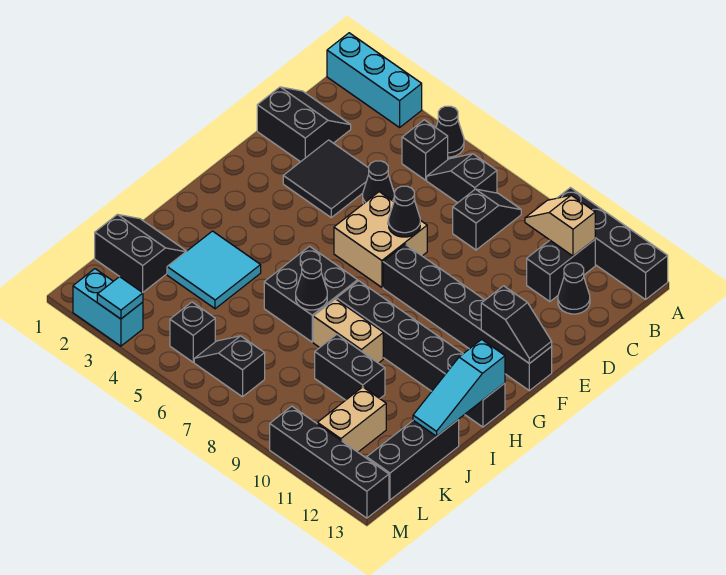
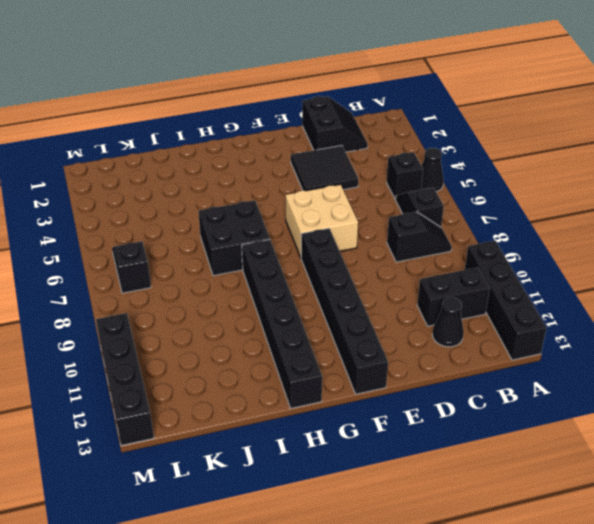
none -> cyan brick A1:A3 level 1
none -> black cone D5 level 1
none -> cyan tile I3:J4 level 1
none -> tan brick I8:I9 level 1

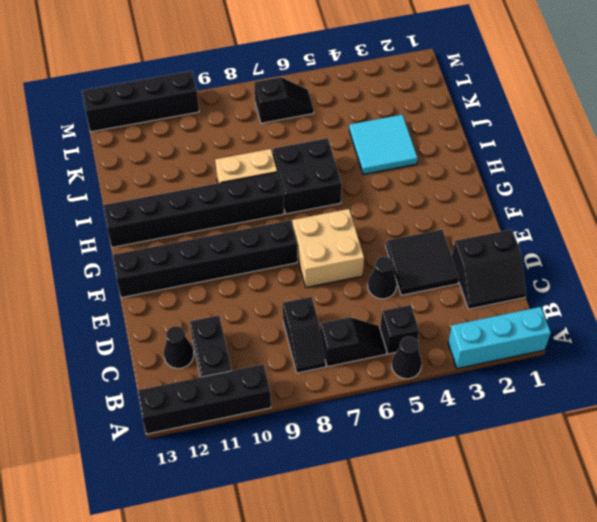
none -> black slope J1:K2 level 1 top K
none -> black brick J9:J10 level 1
none -> black brick J13:L13 level 1
none -> tan brick K11:L11 level 1

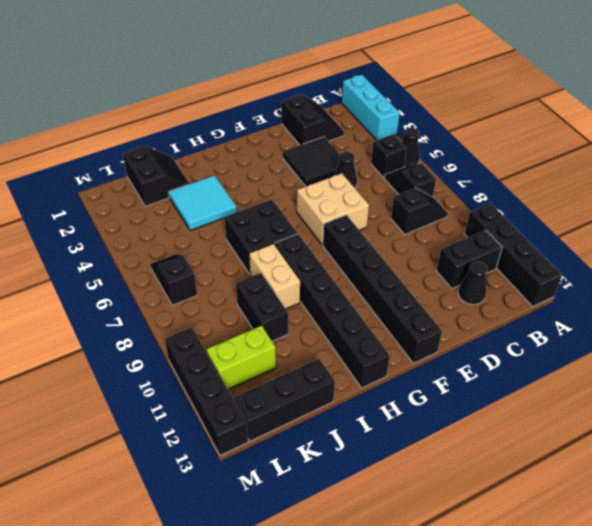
lime brick K11:L11 level 1 -> tan brick K11:L11 level 1
none -> black brick L5 level 1
none -> cyan brick M2:M3 level 1
none -> tan slope B10:B11 level 2 top 11
none -> black cone E7 level 2

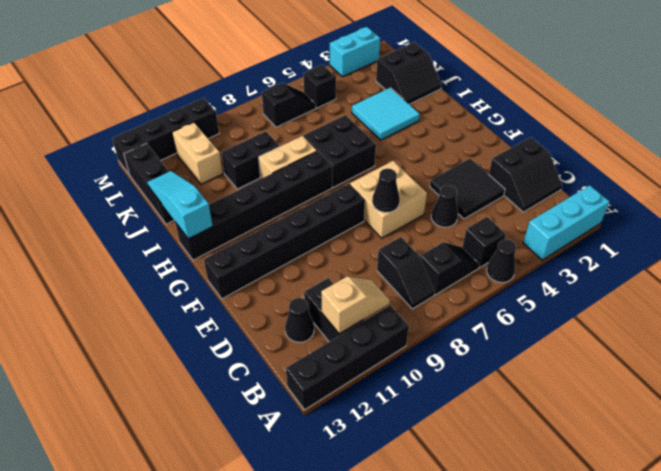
none -> black slope F12:F13 level 2 top 12
none -> black cone I7 level 2
none -> cyan tile M3 level 2

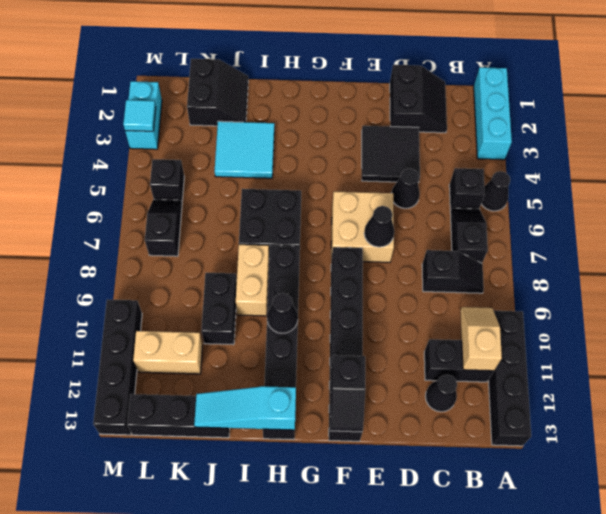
black cone H10 level 2 -> black cone I7 level 2

